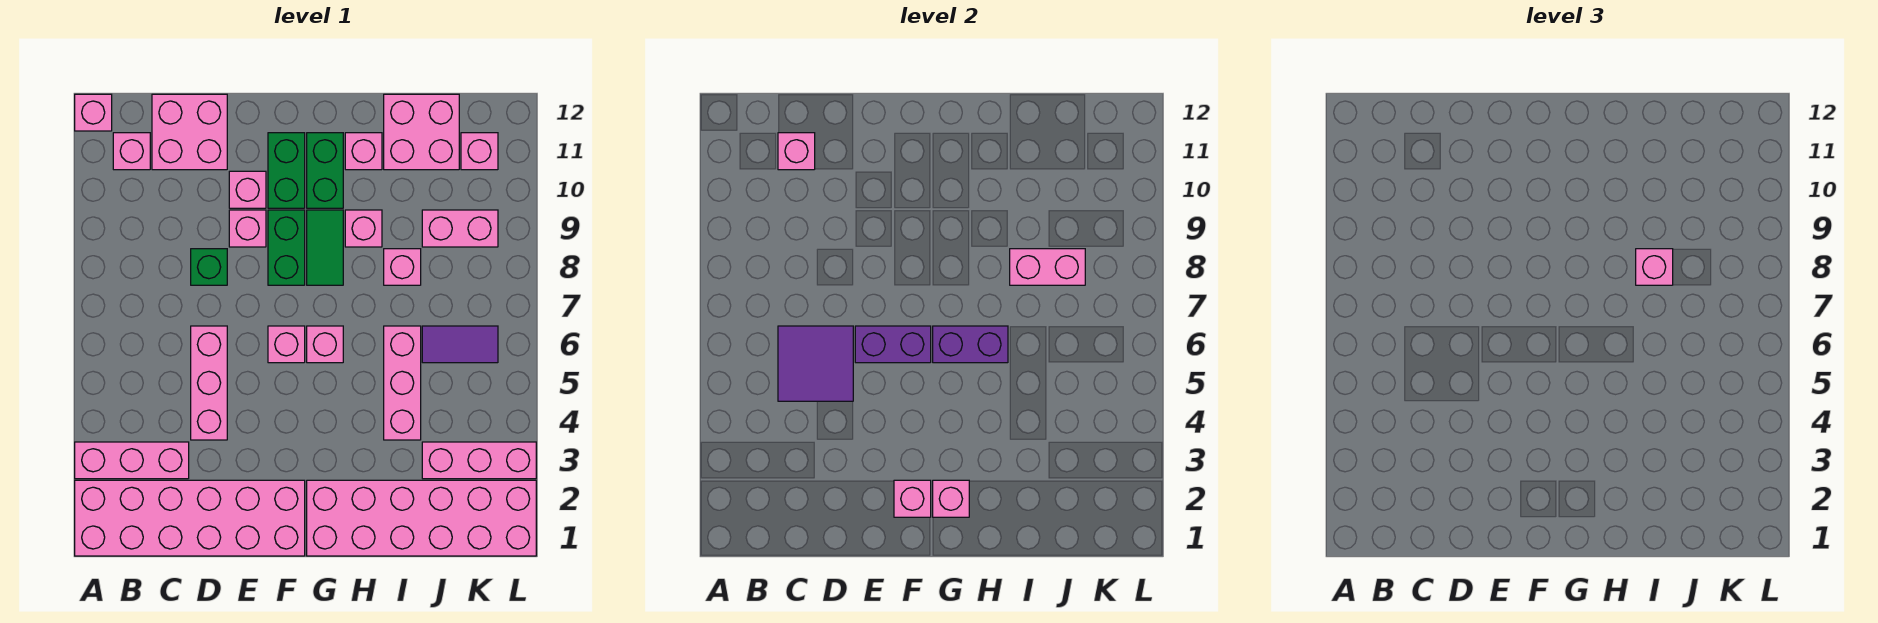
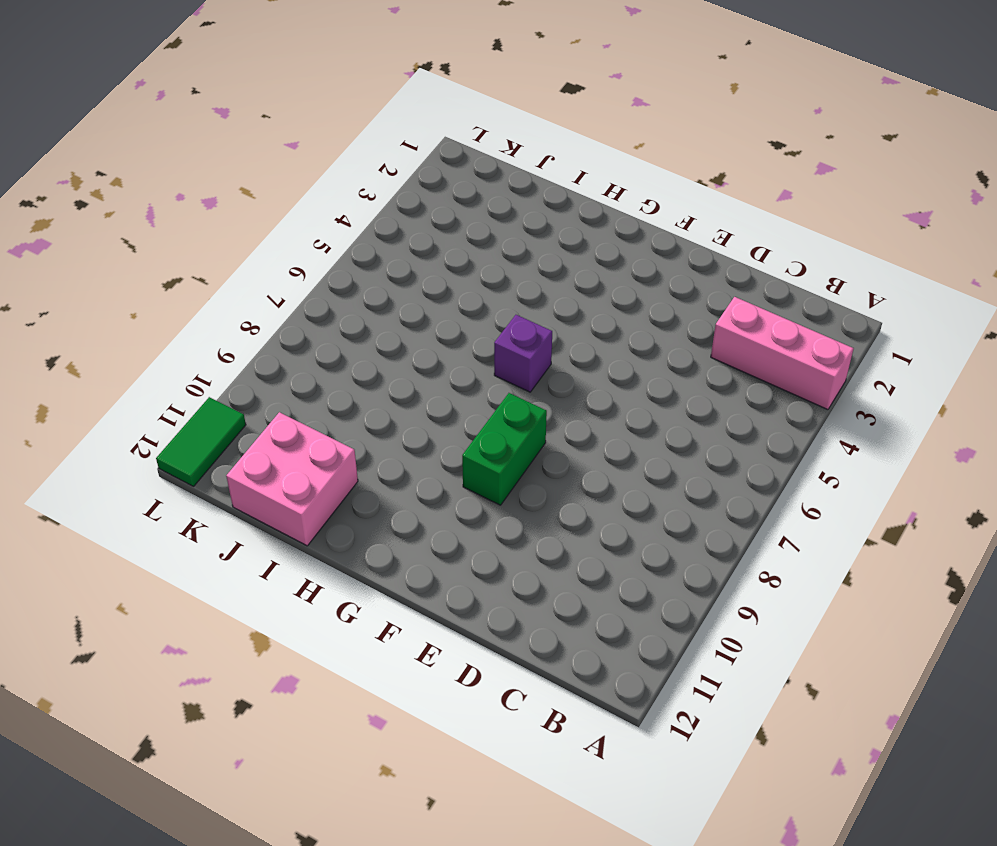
purple brick G6 level 1 -> pink brick G6 level 1
green tile L11:L12 level 1 -> green tile G8:G9 level 1
none -> pink brick A1:F2 level 1
none -> pink brick A12 level 1
none -> pink brick B11 level 1
none -> pink brick C11:D12 level 1

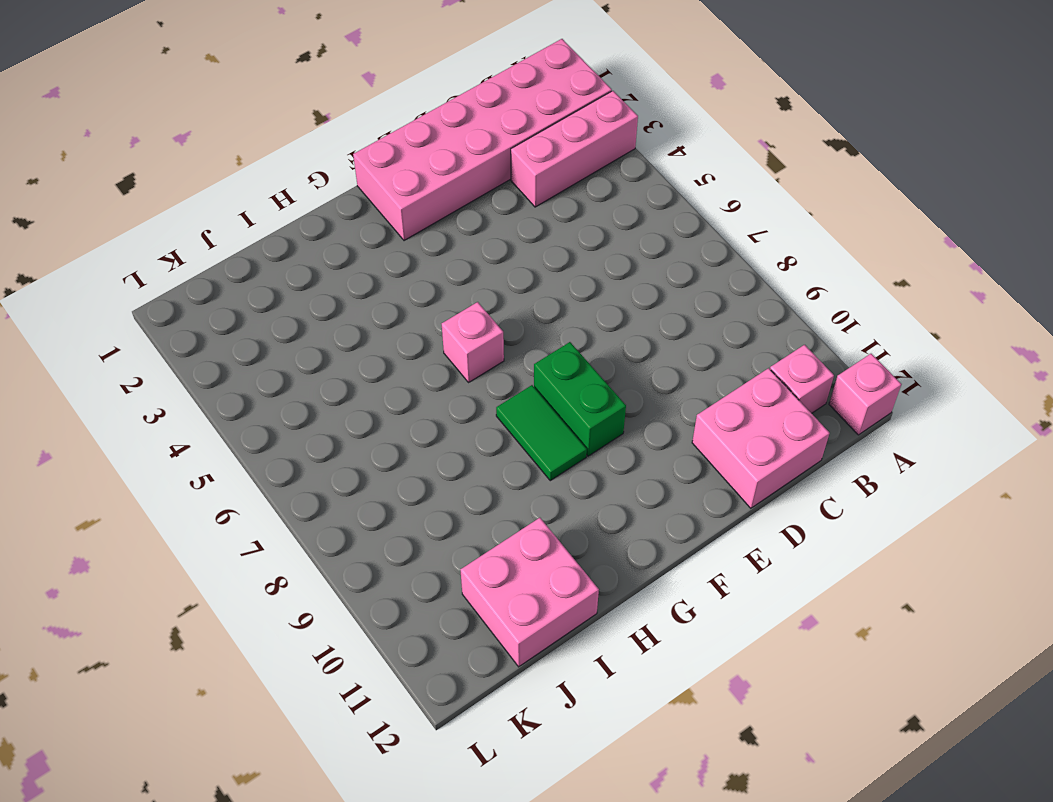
none -> pink brick D4:D6 level 1
none -> green brick D8 level 1
none -> pink brick E9 level 1
none -> pink brick E10 level 1

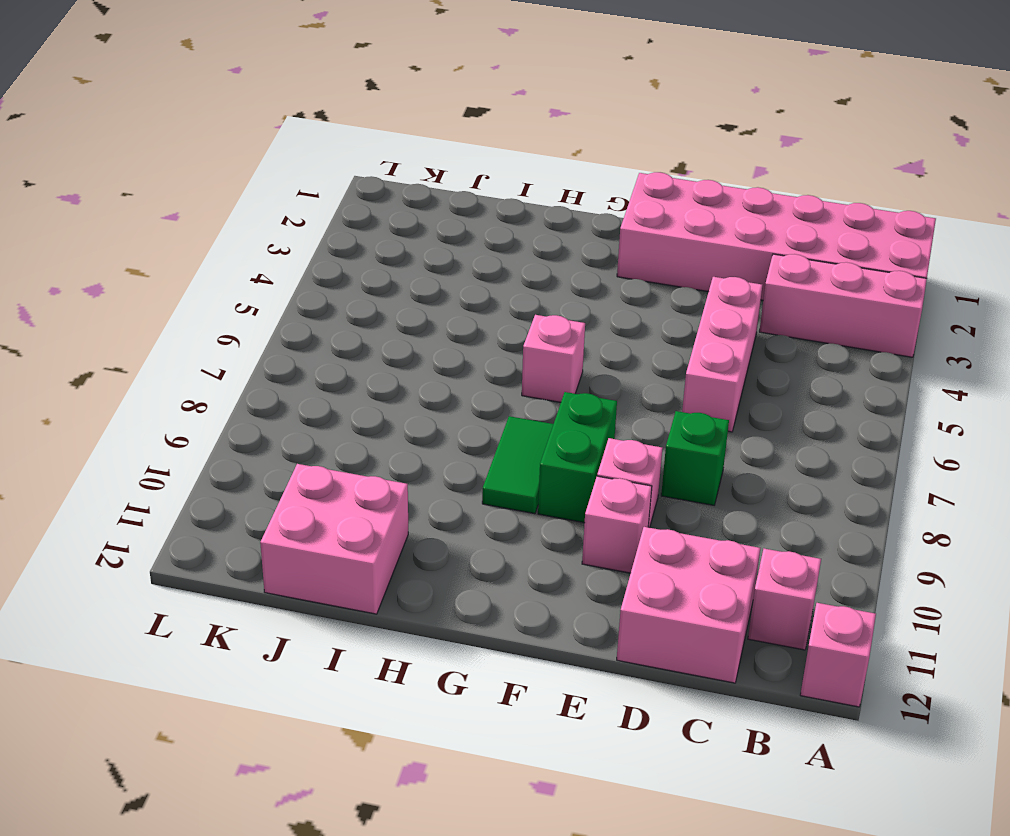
none -> pink brick F6 level 1
none -> green brick F10:F11 level 1
none -> pink brick G1:L2 level 1
none -> green brick G10:G11 level 1

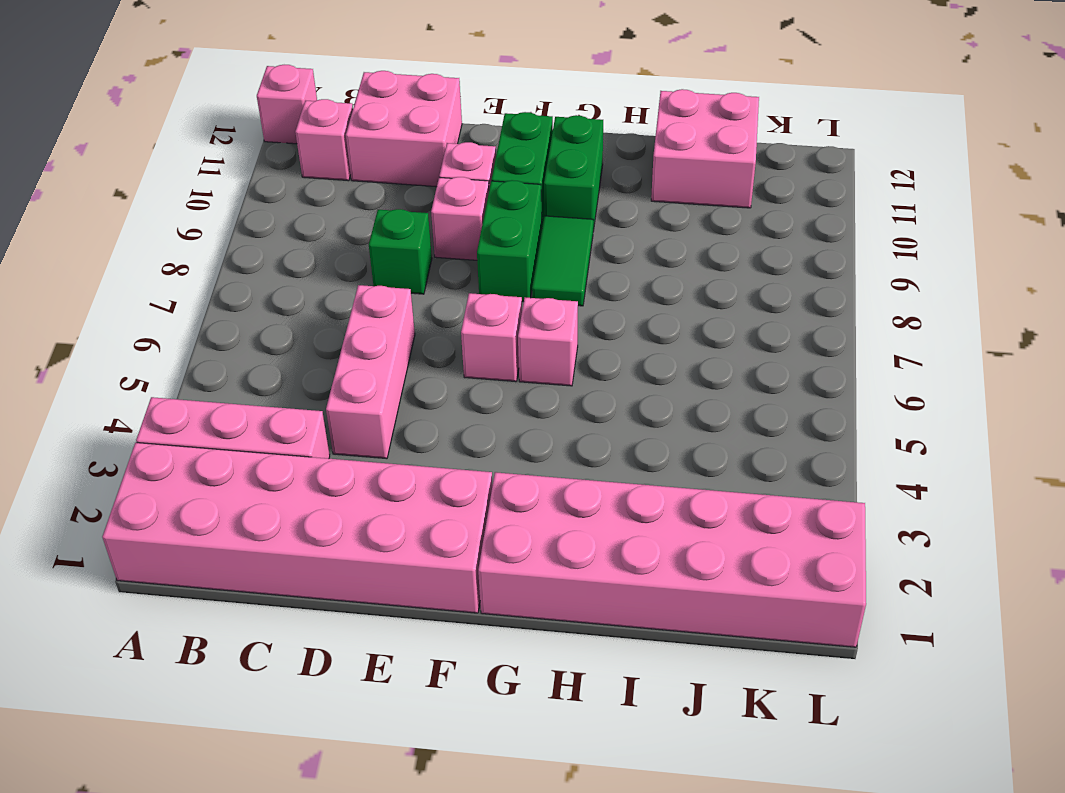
none -> pink brick H9 level 1
none -> pink brick H11 level 1
none -> pink brick I4:I6 level 1
none -> pink brick I8 level 1

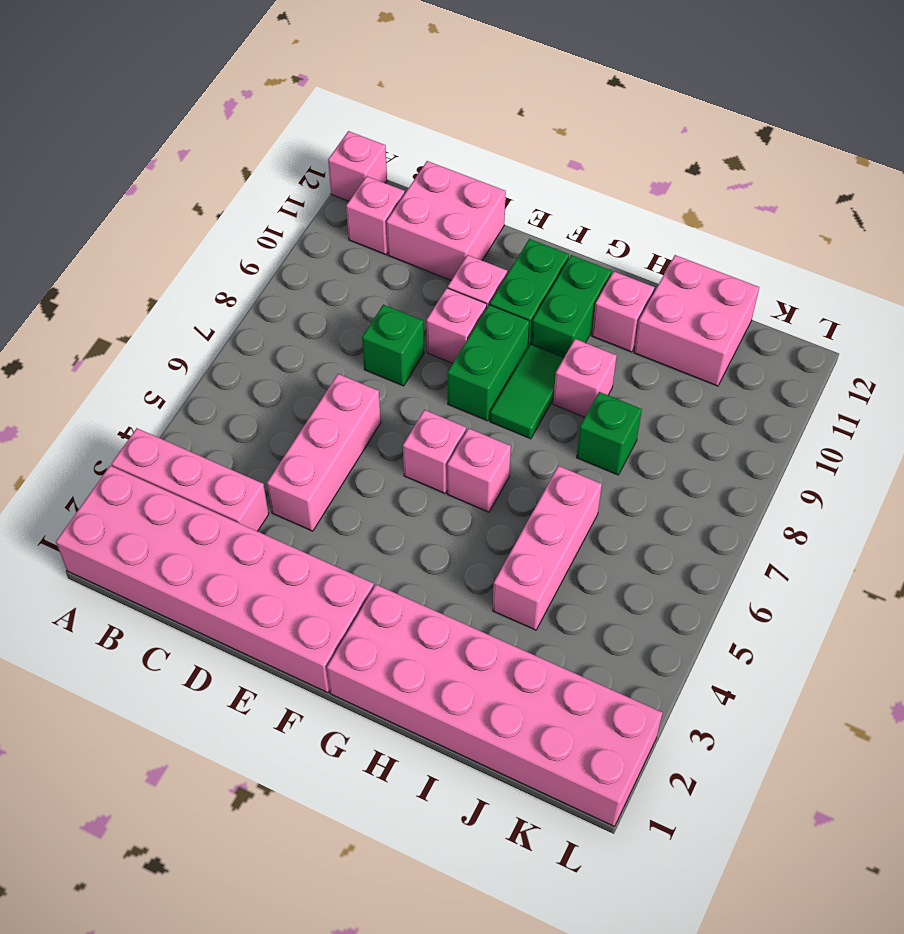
green brick I8 level 1 -> pink brick I8 level 1
none -> pink brick J3:L3 level 1
none -> purple tile J6:K6 level 1
none -> pink brick J9:K9 level 1
none -> pink brick K11 level 1

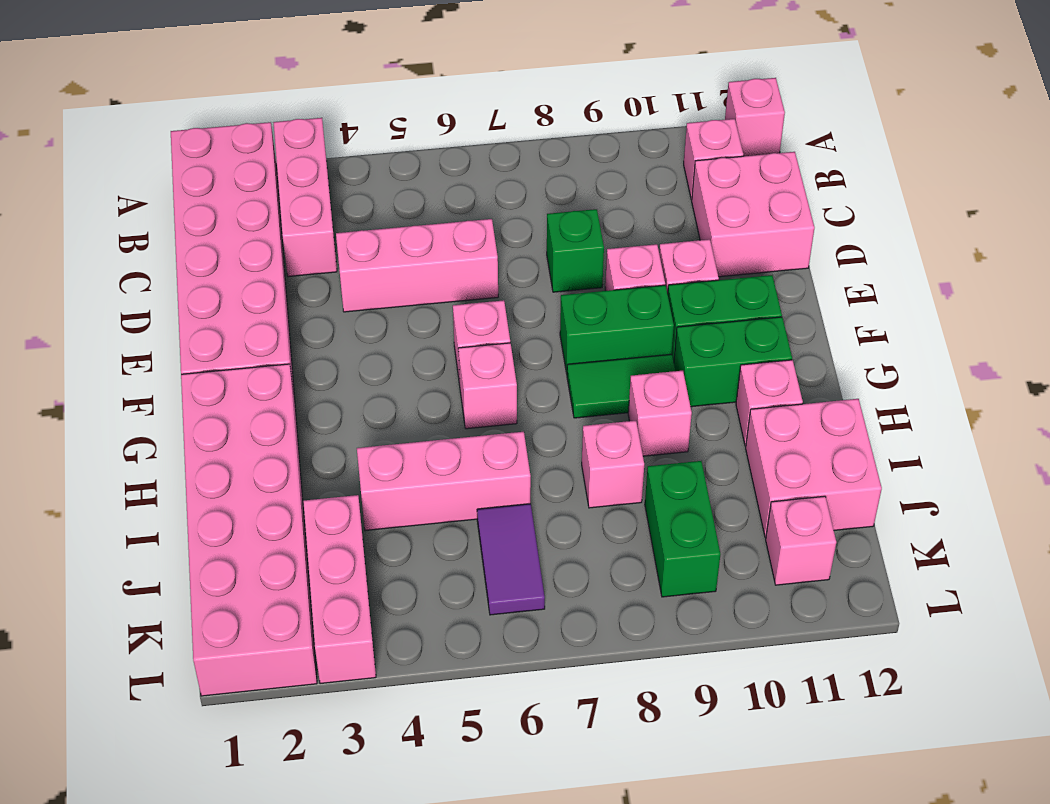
green brick J9:K9 level 1 -> pink brick J9:K9 level 1
none -> purple tile C5:D6 level 2
none -> pink brick C11 level 2
none -> purple brick E6:F6 level 2
none -> pink brick F2 level 2

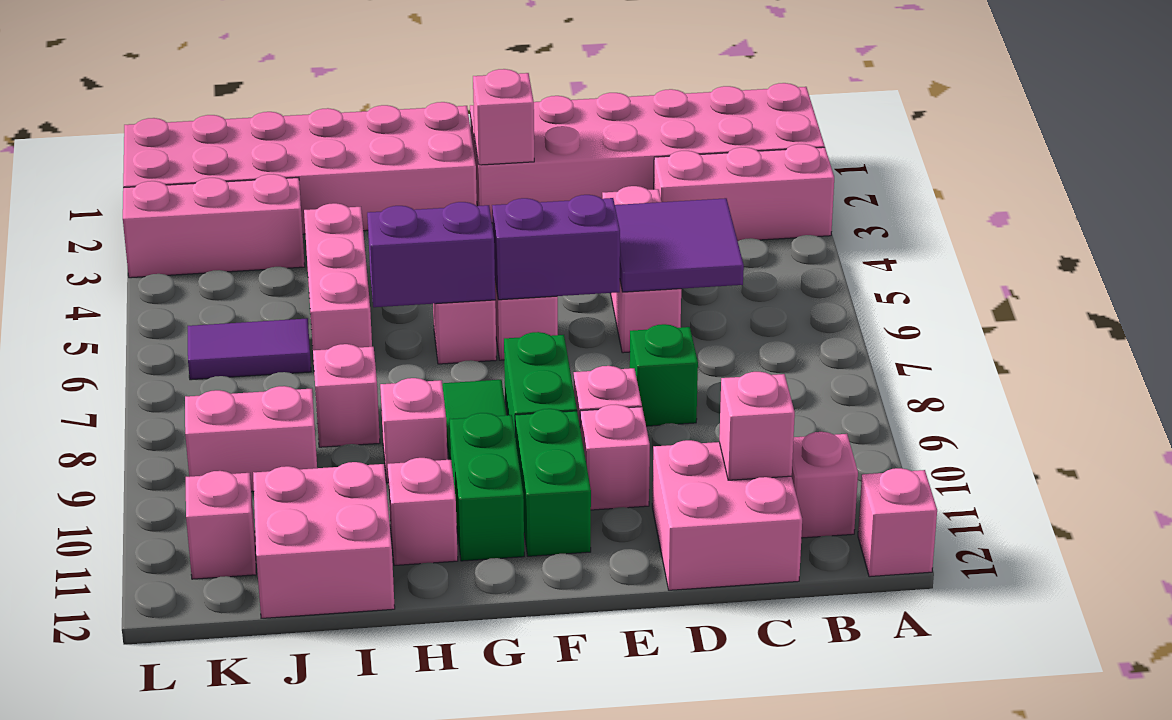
none -> pink brick G2 level 2
none -> pink brick I8:J8 level 2
none -> pink brick I8 level 3

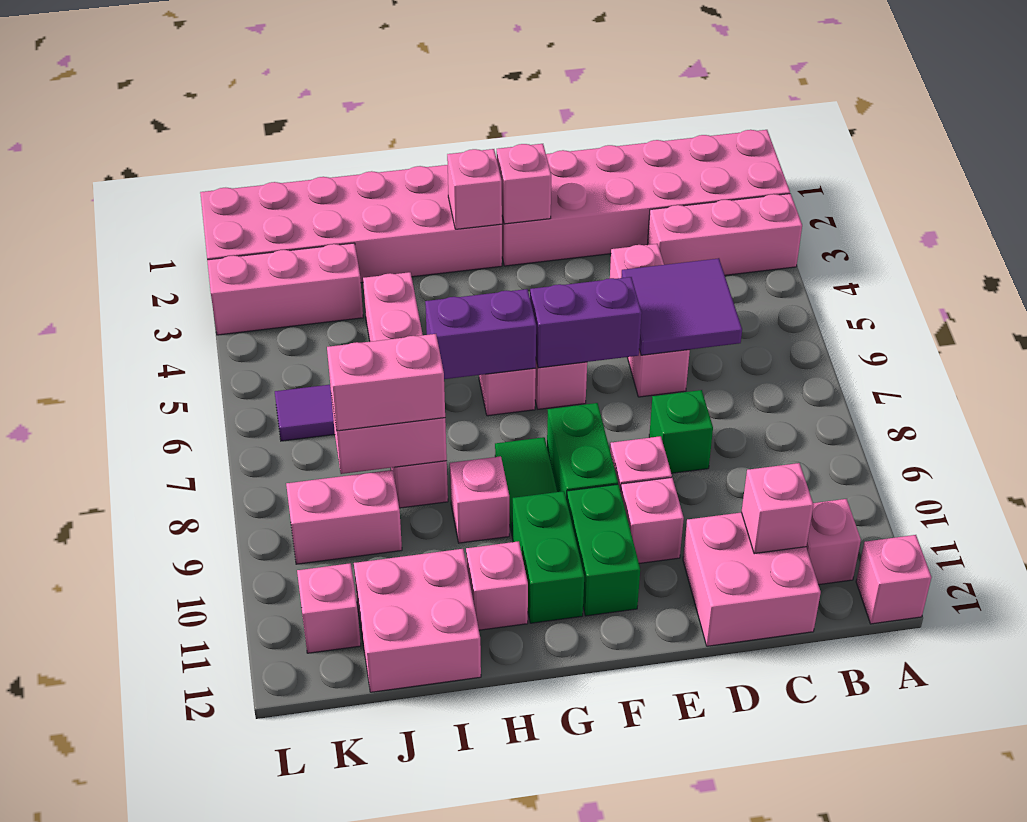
pink brick I8:J8 level 3 -> pink brick I8 level 3

